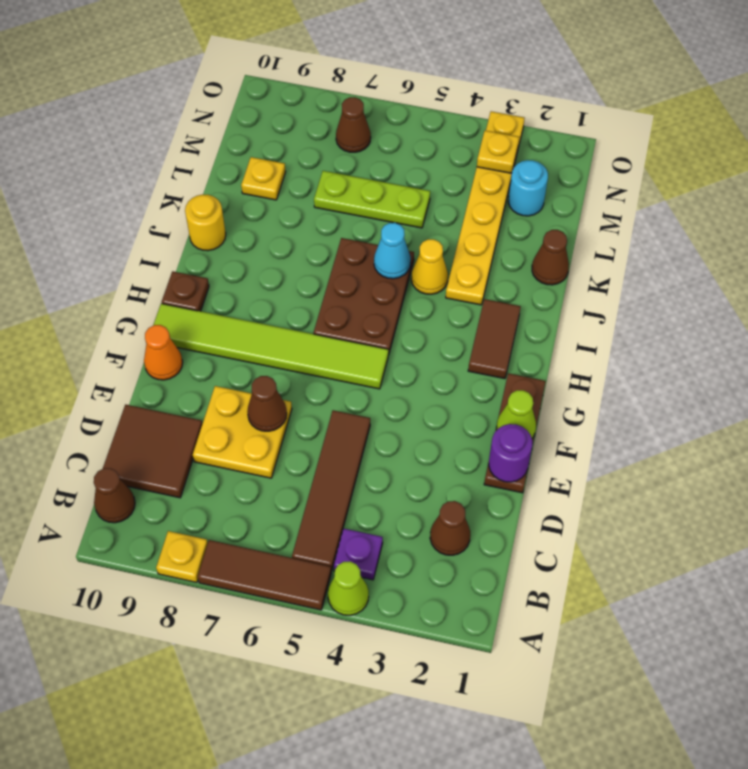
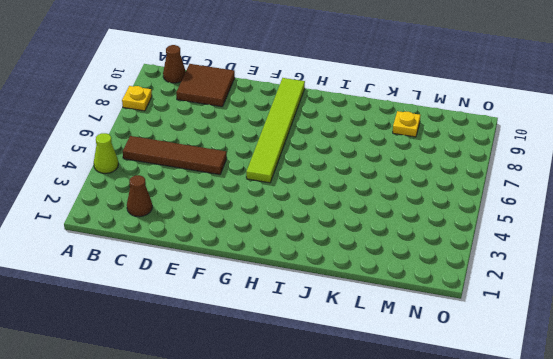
none -> brown tile A5:A7 level 1
none -> purple plate B4 level 1
none -> yellow plate D7:E8 level 1

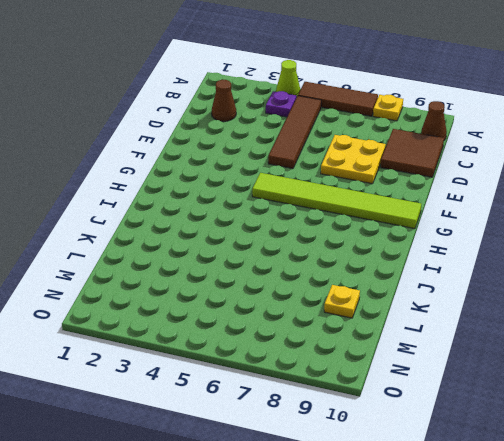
none -> brown plate E1:G1 level 1
none -> orange cone F10 level 1
none -> brown tile H2:I2 level 1

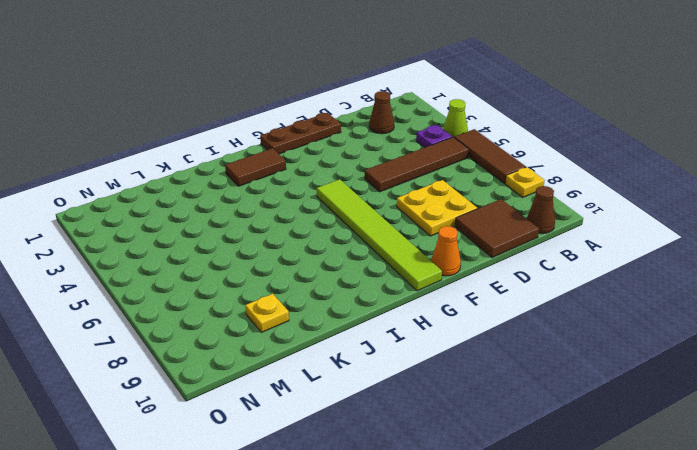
none -> brown plate H5:J6 level 1
none -> brown plate H10 level 1
none -> yellow plate J3:O3 level 1

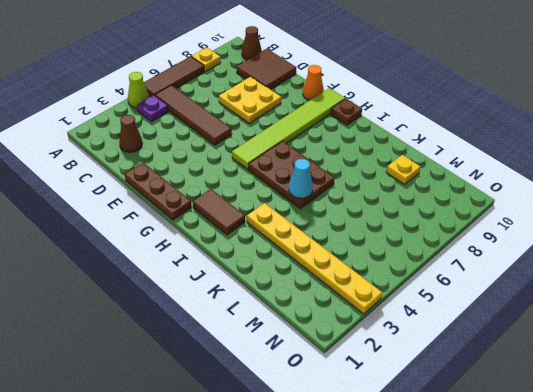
none -> yellow cone J4 level 1
none -> yellow round brick J10 level 1
none -> brown cone K1 level 1

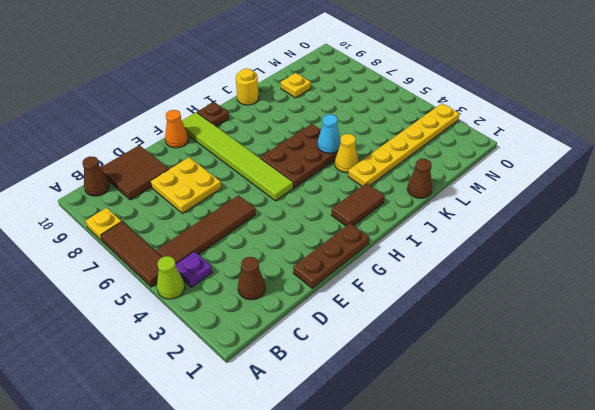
none -> lime plate L5:L7 level 1
none -> cyan round brick M2 level 1
none -> brown cone N7 level 1

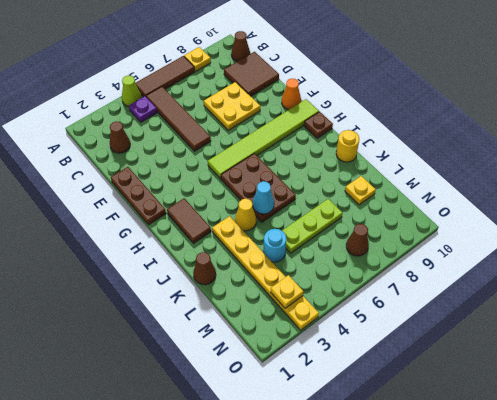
cyan round brick L4 level 1 -> cyan round brick M2 level 1
none -> purple round brick E1 level 2
none -> brown cone E7 level 2
none -> lime cone F1 level 2

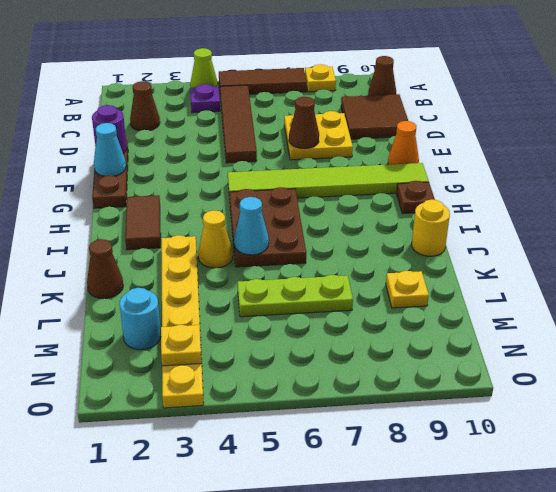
cyan cone F1 level 2 -> lime cone F1 level 2
none -> brown cone N7 level 1

